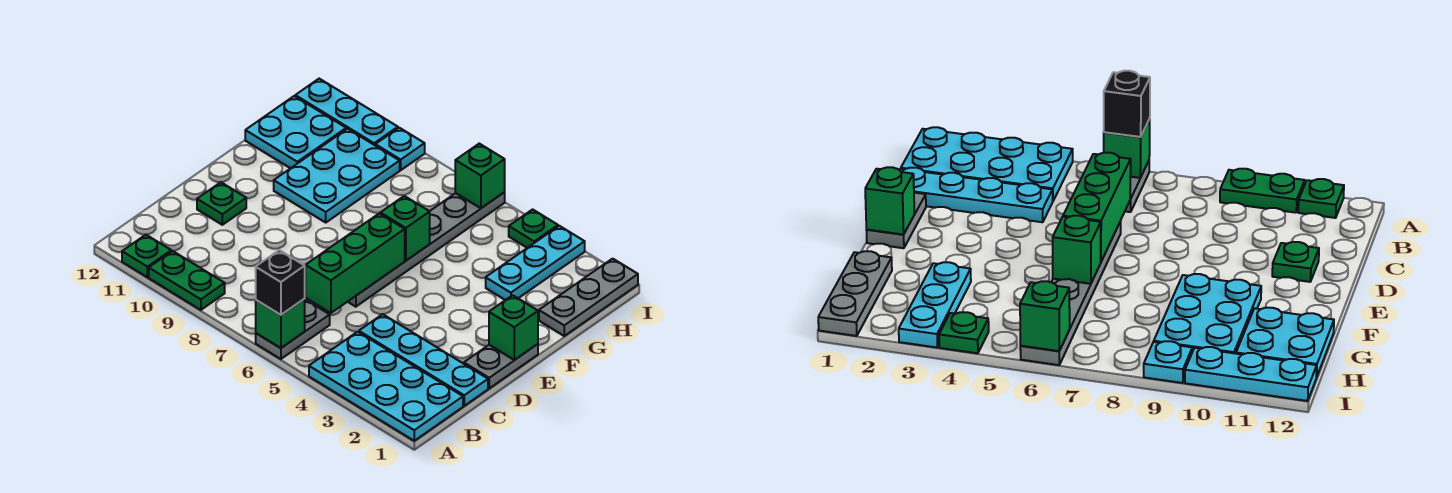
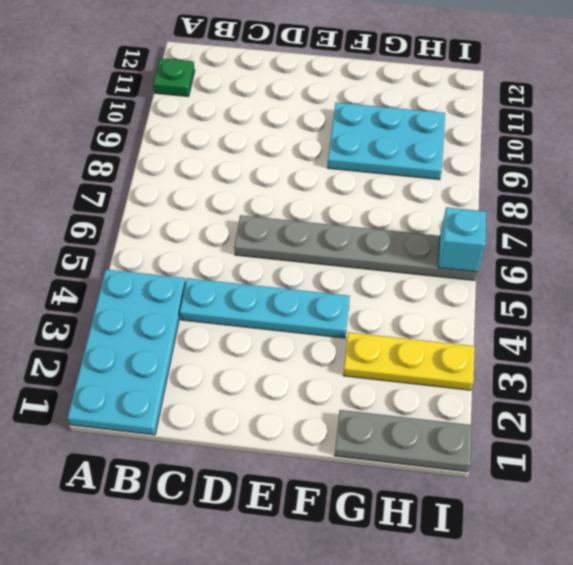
cyan plate C4:F4 level 1 -> cyan plate C1:C4 level 1
yellow plate G3:I3 level 1 -> cyan plate G3:I3 level 1
cyan brick I6 level 2 -> green brick I6 level 2
none -> grey plate A6:B6 level 1
none -> green plate A9:A10 level 1
none -> grey plate D1:E1 level 1

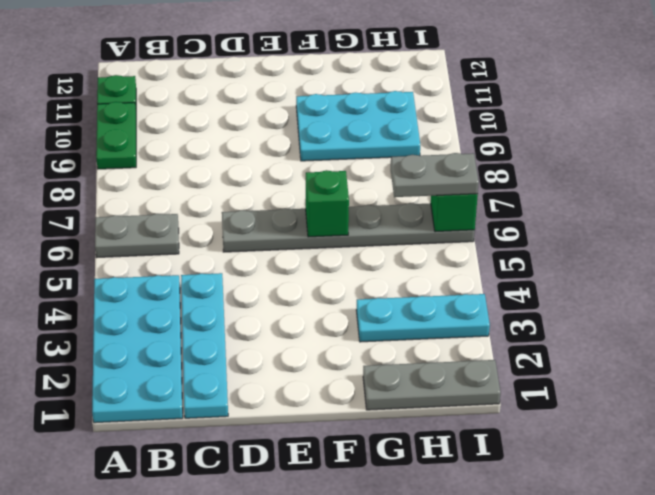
grey plate H6:I6 level 3 -> grey plate D1:E1 level 1
none -> green plate D11 level 1
none -> cyan plate G11:H12 level 1
none -> green plate I4 level 1

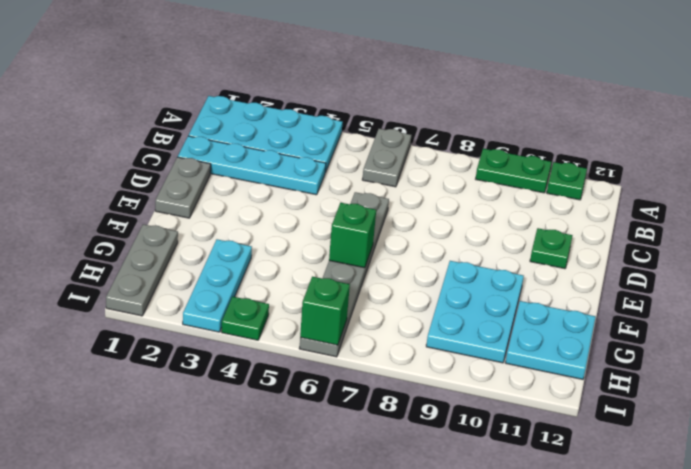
none -> cyan plate I9 level 1
none -> cyan plate I10:I12 level 1
none -> green brick A6 level 2

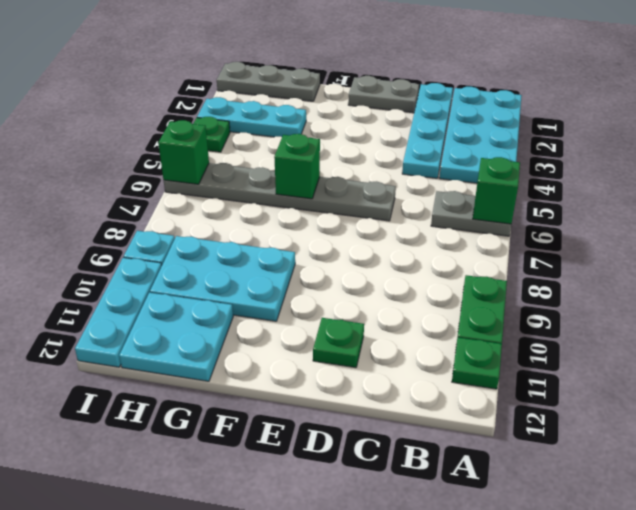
none -> green brick C6:E6 level 2
none -> green brick E1 level 2
none -> black brick A6 level 3

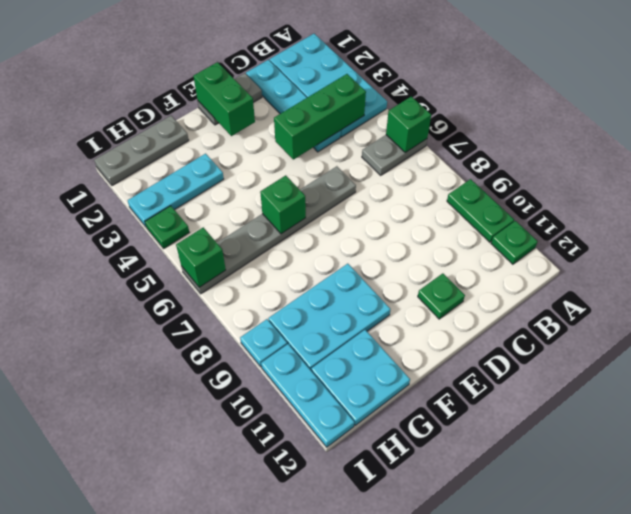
green brick B4:D4 level 2 -> green brick C6:E6 level 2
green brick E1:E2 level 2 -> green brick E1 level 2
none -> black brick A6 level 3

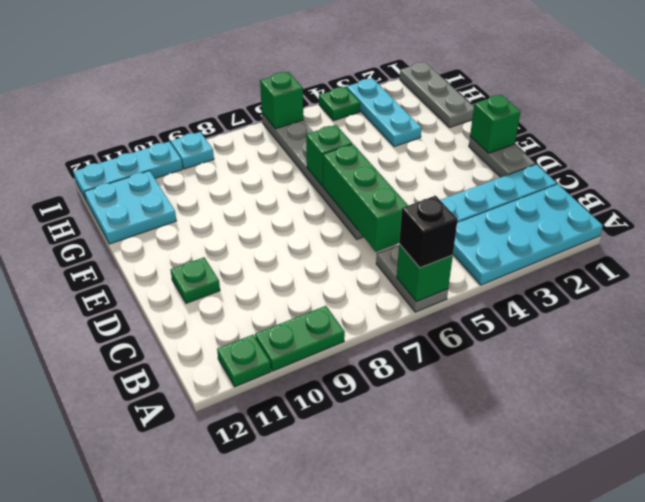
none -> cyan plate F9:H10 level 1

